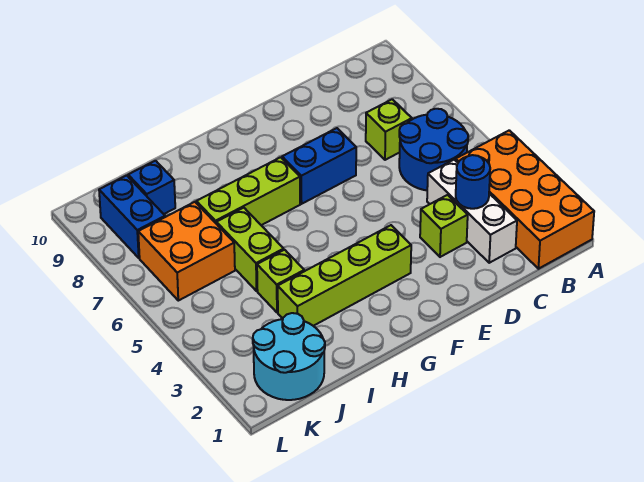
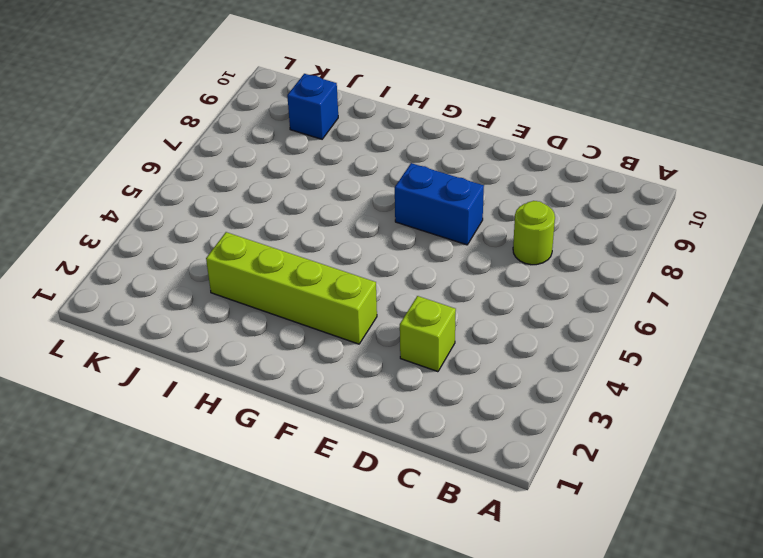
lime round brick C7 level 1 -> lime brick C7 level 1
none -> orange brick A1:B4 level 1
none -> blue round brick B5:C6 level 1
none -> white brick C2:C4 level 1

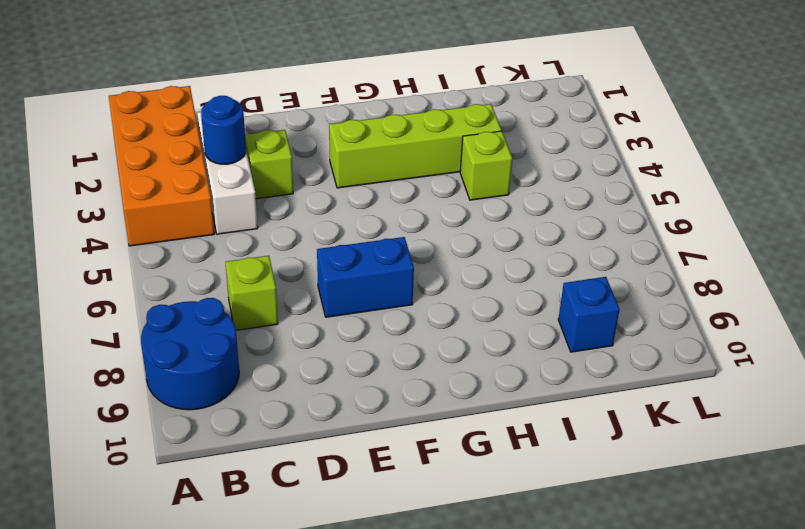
blue round brick A8:B9 level 1 -> blue round brick B5:C6 level 1
none -> lime brick G7:I7 level 1
none -> lime brick I5:I6 level 1
none -> cyan round brick J1:K2 level 1

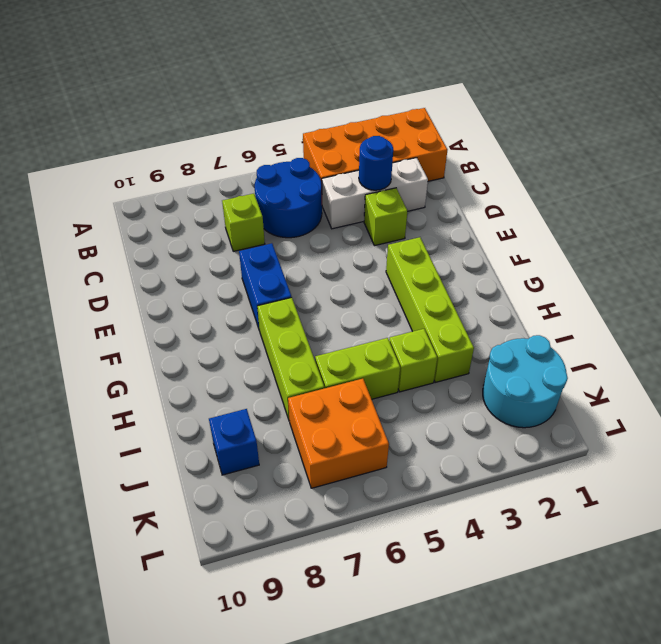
none -> blue brick K8:K9 level 1

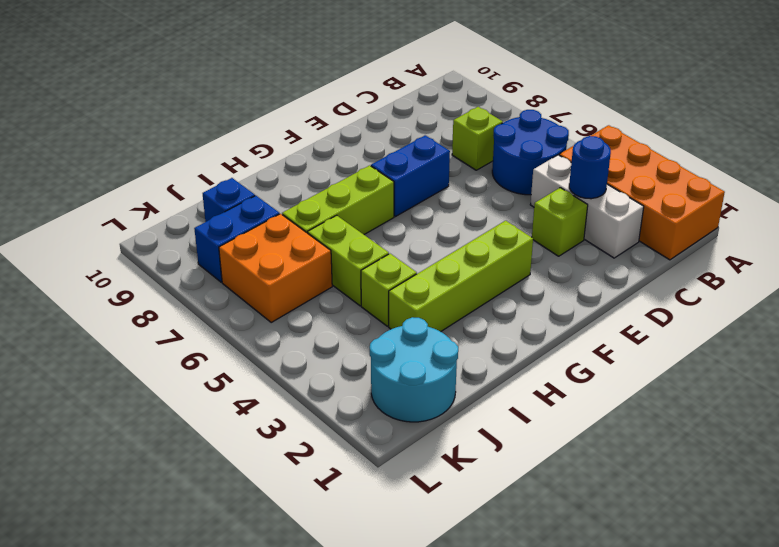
blue brick J8:K8 level 1 -> blue brick K8:K9 level 1

